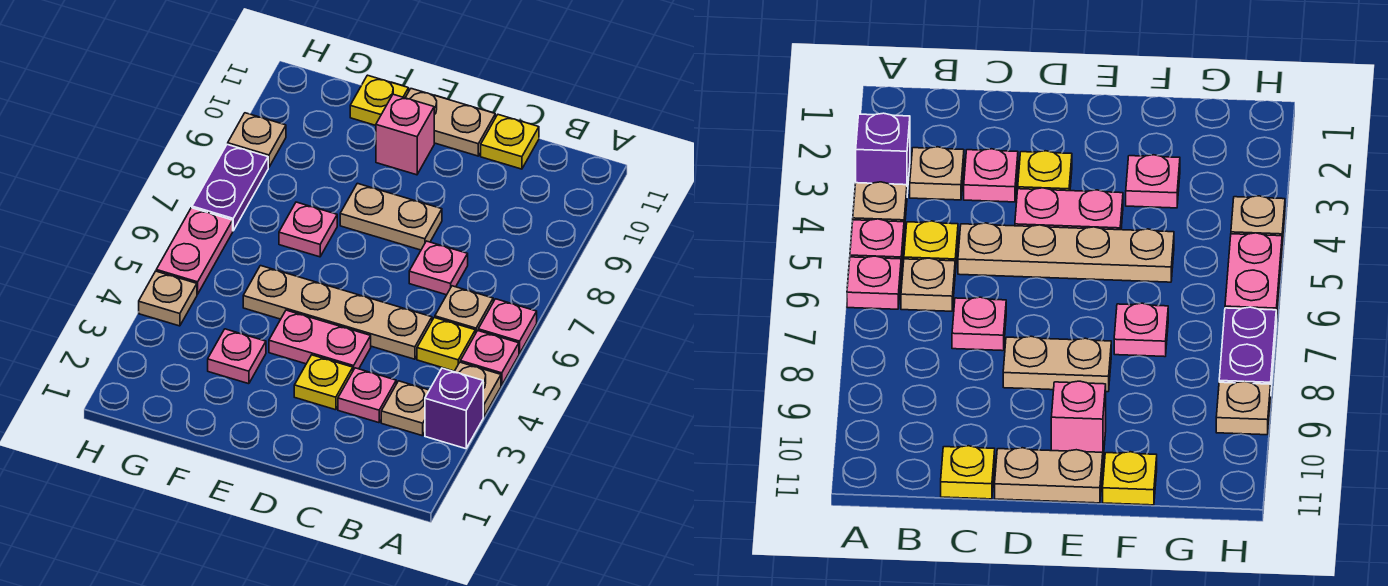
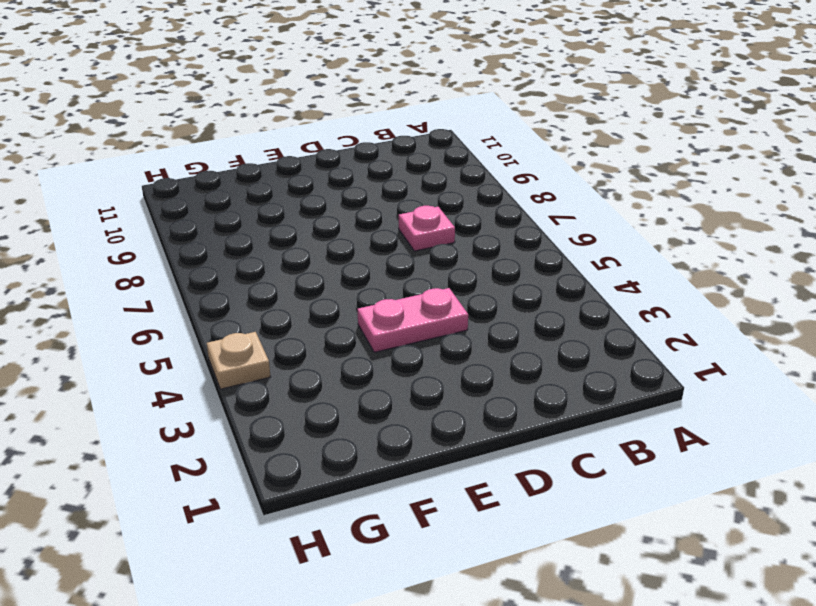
none -> purple brick A3 level 1
none -> tan plate A4 level 1
none -> pink plate A5 level 1

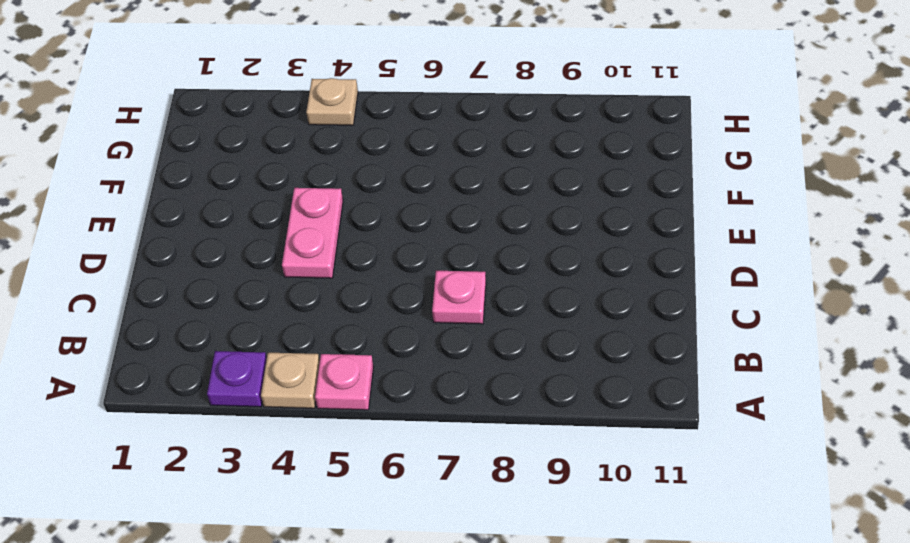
purple plate A3 level 1 -> purple brick A3 level 1
none -> pink plate A6 level 1
none -> tan plate B3 level 1
none -> yellow plate B5 level 1

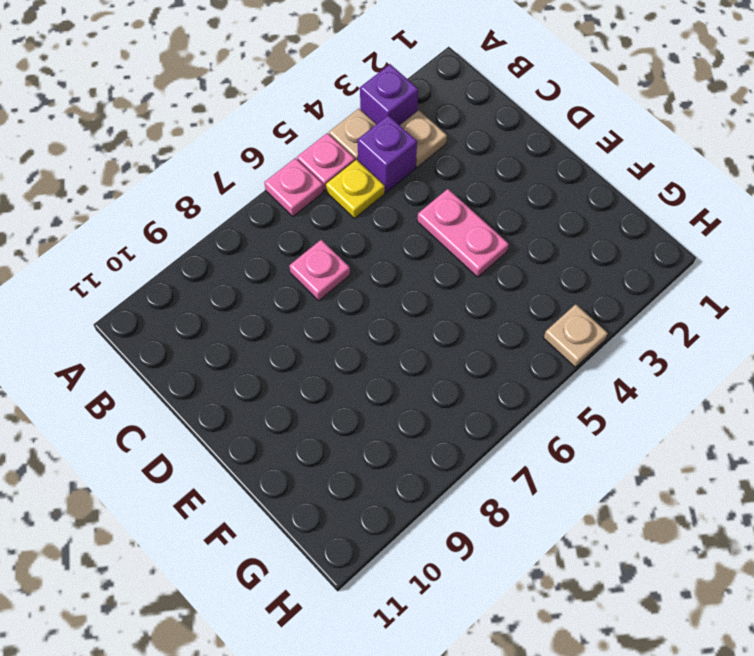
purple brick B4 level 1 -> none
none -> tan plate B6 level 1
none -> pink plate C3 level 1
none -> tan plate C5:F5 level 1

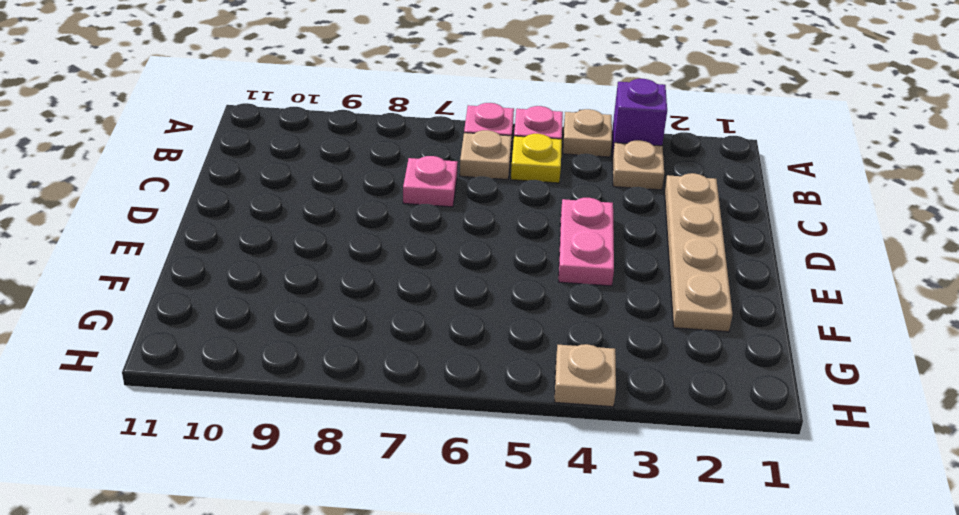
tan plate C2:F2 level 1 -> tan plate C5:F5 level 1
none -> pink plate C3 level 1
none -> yellow plate C11 level 1
none -> yellow plate D3 level 1

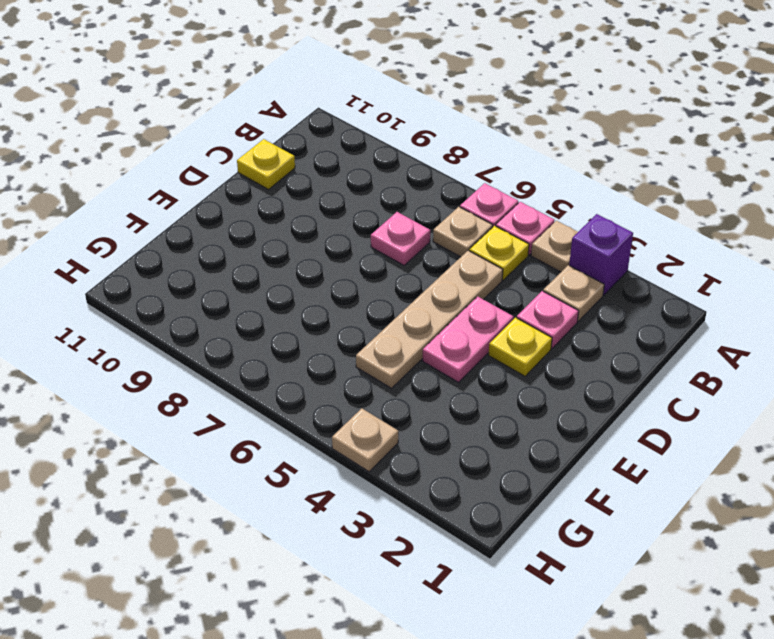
none -> tan plate D8:E8 level 1
none -> tan plate D11:E11 level 1
none -> pink brick E10 level 1

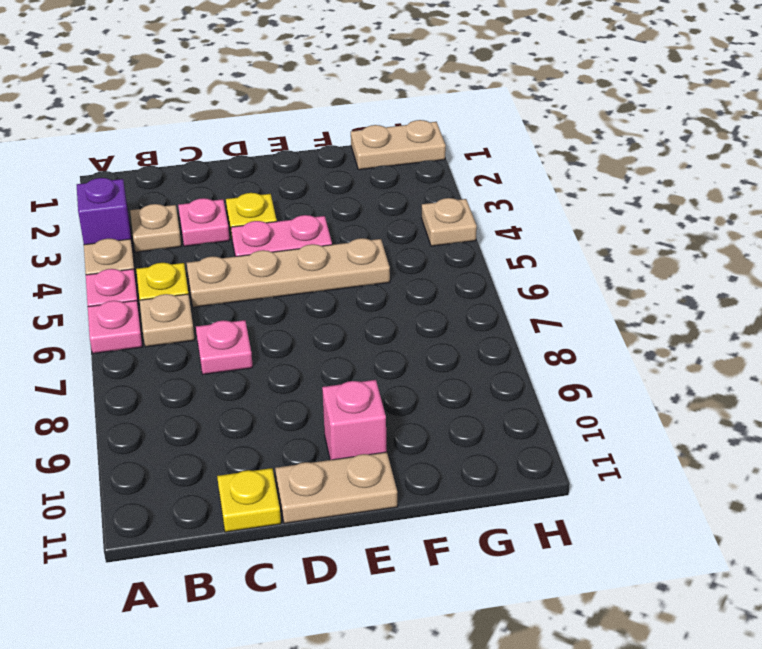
tan plate G1:H1 level 1 -> tan plate D8:E8 level 1
none -> pink plate F3 level 1
none -> pink plate F7 level 1
none -> yellow plate F11 level 1

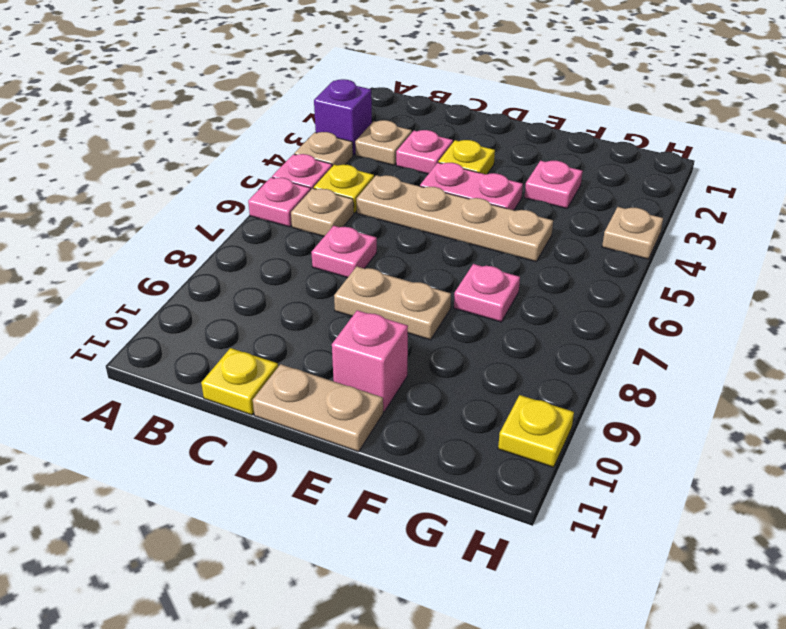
yellow plate H10 level 1 -> yellow plate F11 level 1
none -> pink plate H5:H6 level 1
none -> purple plate H7:H8 level 1
none -> tan plate H9 level 1

